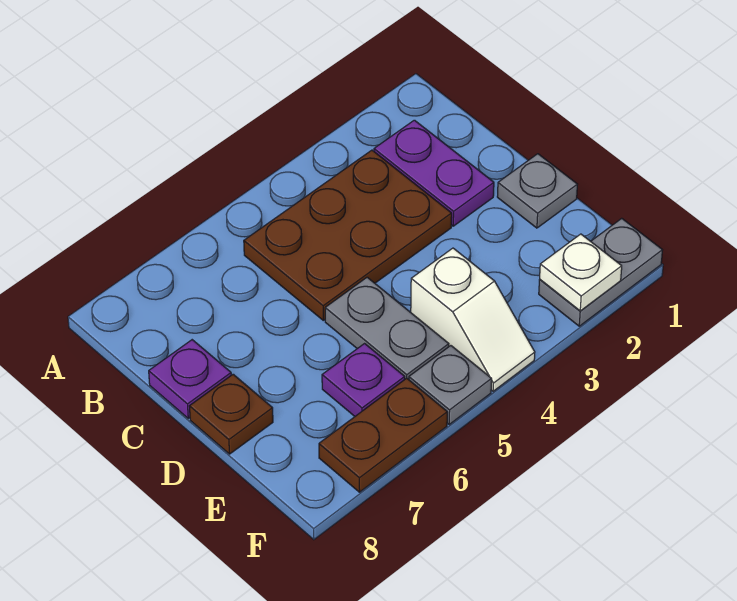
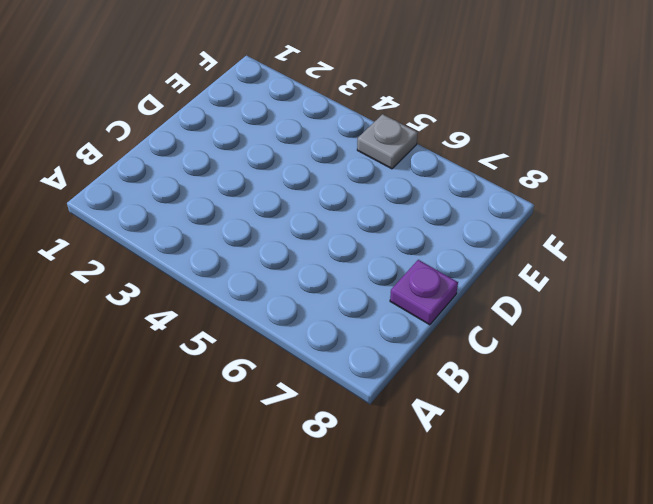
none -> purple plate B2:C2 level 1
none -> brown plate B3:C5 level 1
none -> grey plate D1 level 1

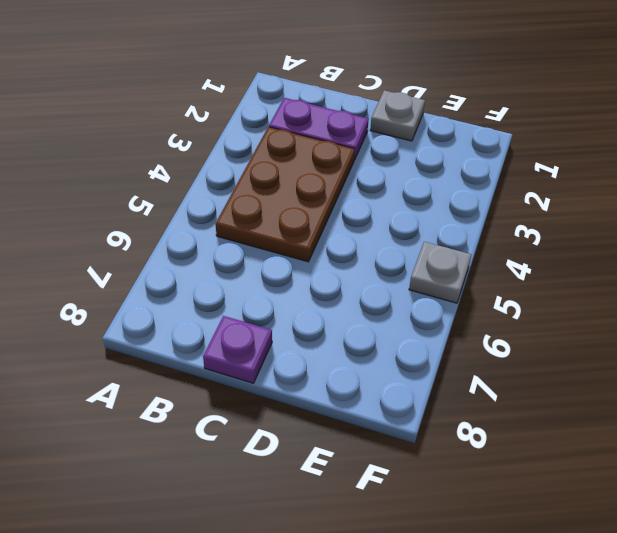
none -> grey plate D5:E5 level 1
none -> brown plate D8 level 1
none -> white slope E4:F4 level 1 top E

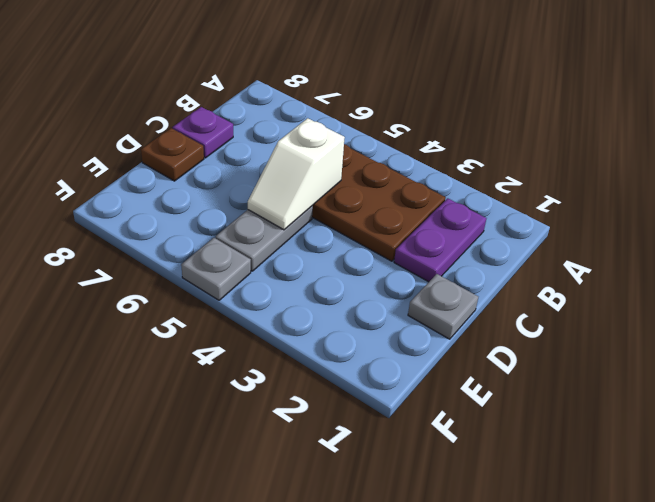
white slope C5:D5 level 2 top C -> white slope E4:F4 level 1 top E
none -> purple plate E6 level 1
none -> grey plate F1:F2 level 1
none -> brown plate F6:F7 level 1

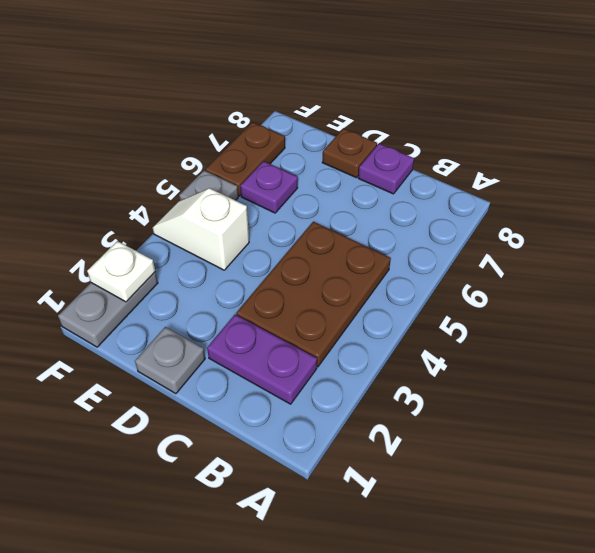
none -> grey plate D5:E5 level 1

